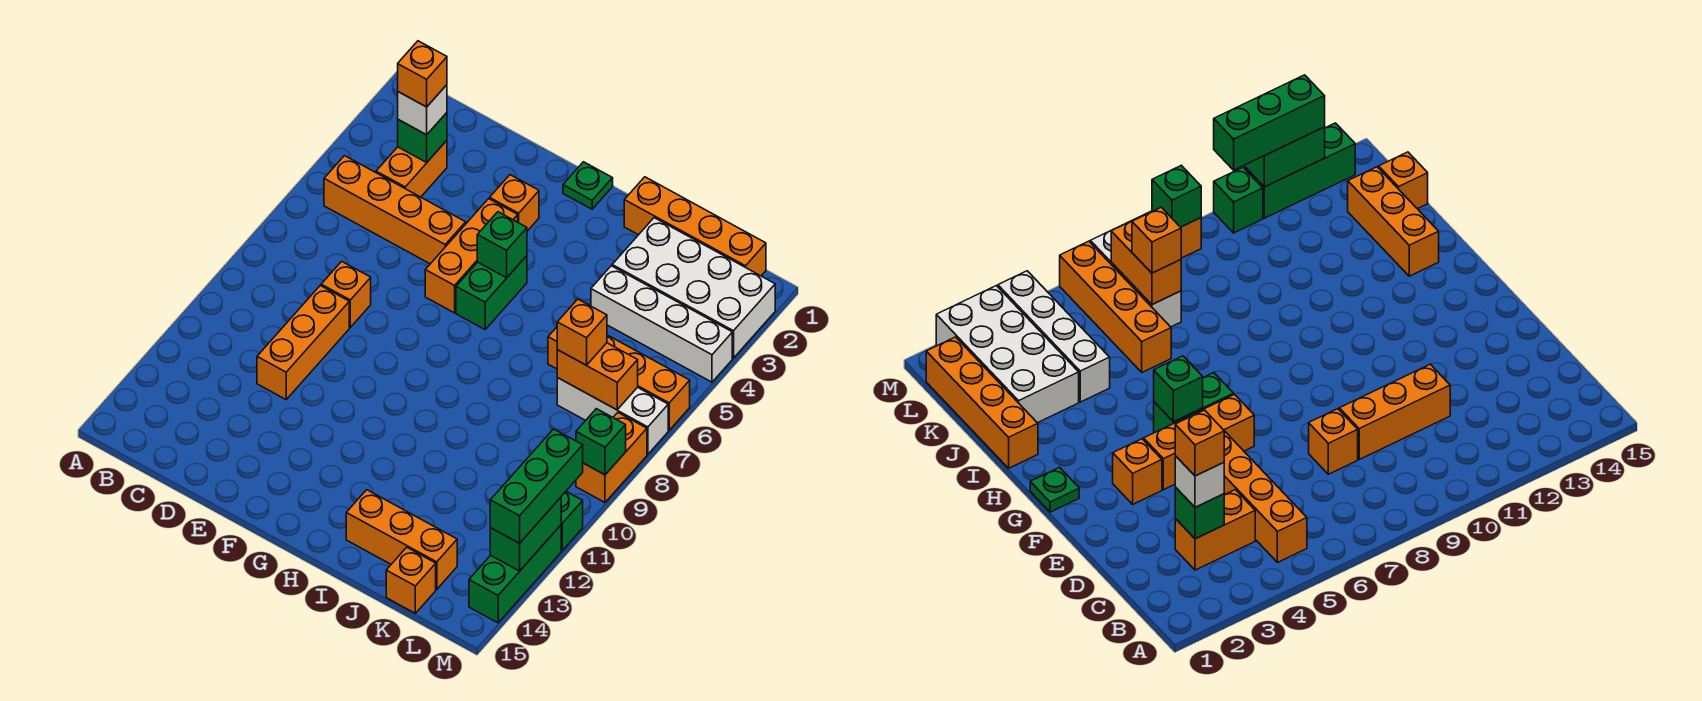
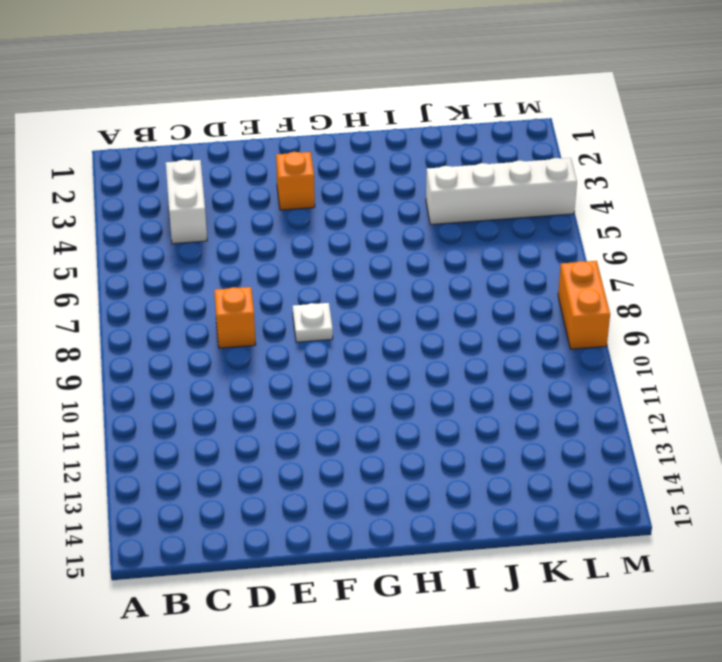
white brick C3:C4 level 1 -> orange brick C3:C4 level 1
white plate F8 level 1 -> none
none -> orange brick B5:E5 level 1
none -> orange brick D9:D11 level 1
none -> orange brick F4:F6 level 1

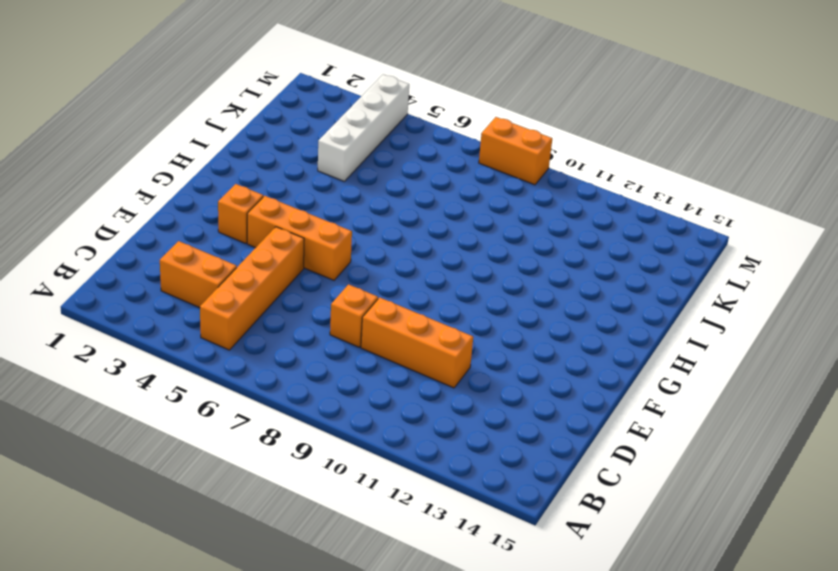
none -> green plate G1 level 1
none -> green brick G5:G6 level 1
none -> orange brick I1:L1 level 1

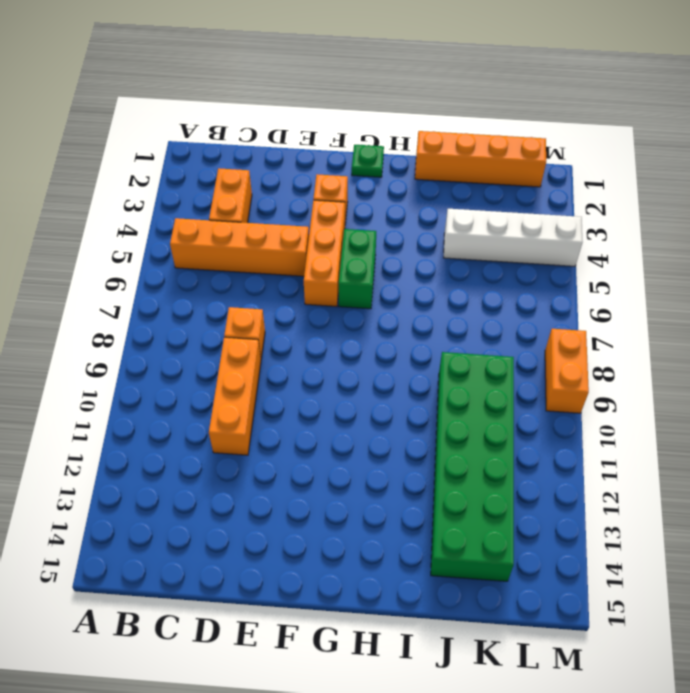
green brick J9:K14 level 1 -> orange brick I14:K14 level 1
none -> white brick J2:M3 level 1
none -> orange brick J6:M6 level 1
none -> white brick K7:M7 level 1

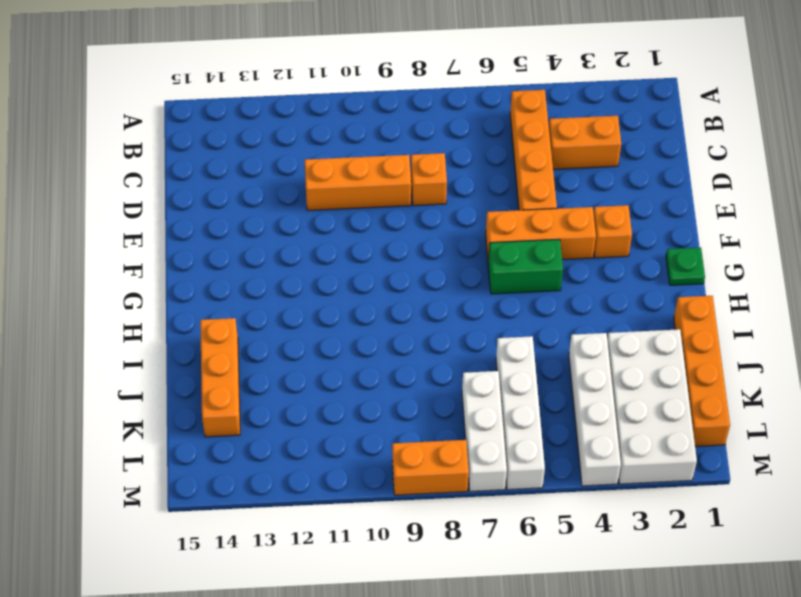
white brick J6:M6 level 1 -> orange brick J6:M6 level 1
none -> orange brick K15 level 1
none -> green brick M11 level 1
none -> green brick M12:M14 level 1

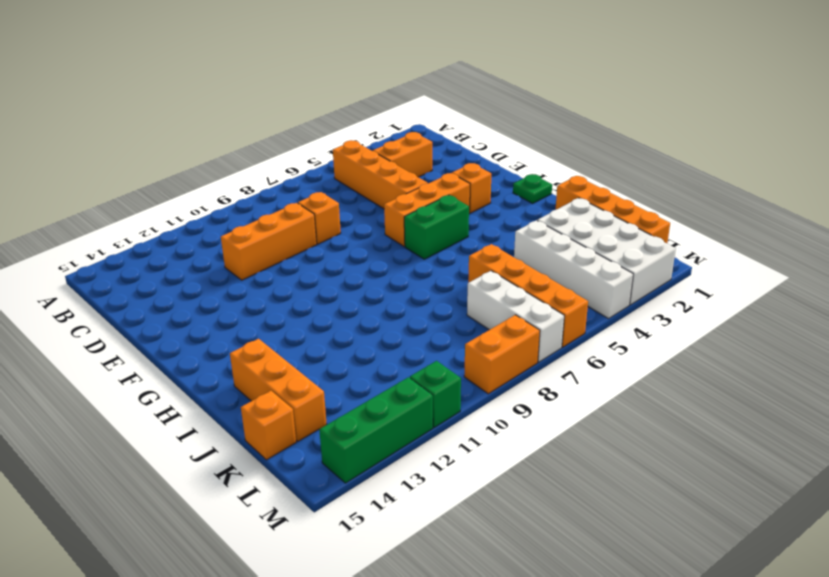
none -> green brick C3 level 2
none -> green brick G5 level 2
none -> orange brick K7:L7 level 2

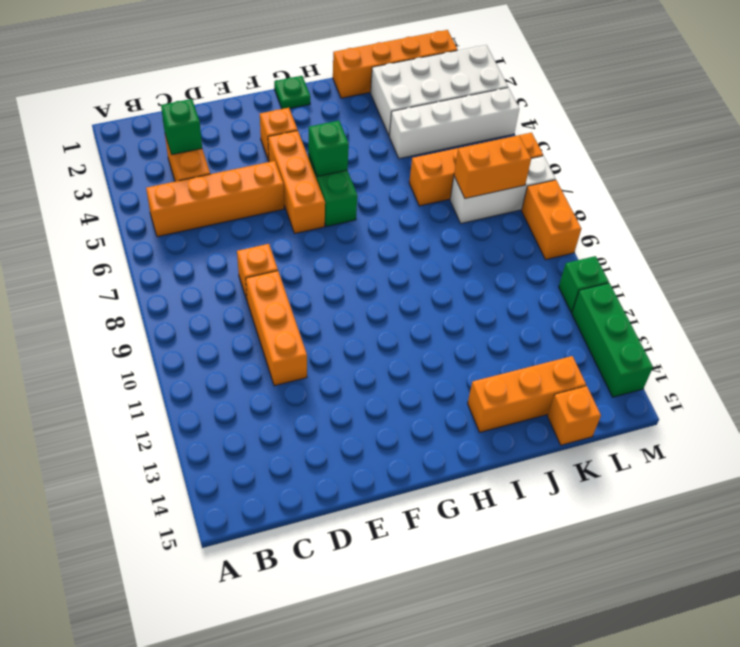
none -> green brick M9 level 2
none -> green brick M12:M13 level 2
none -> white brick C3 level 3

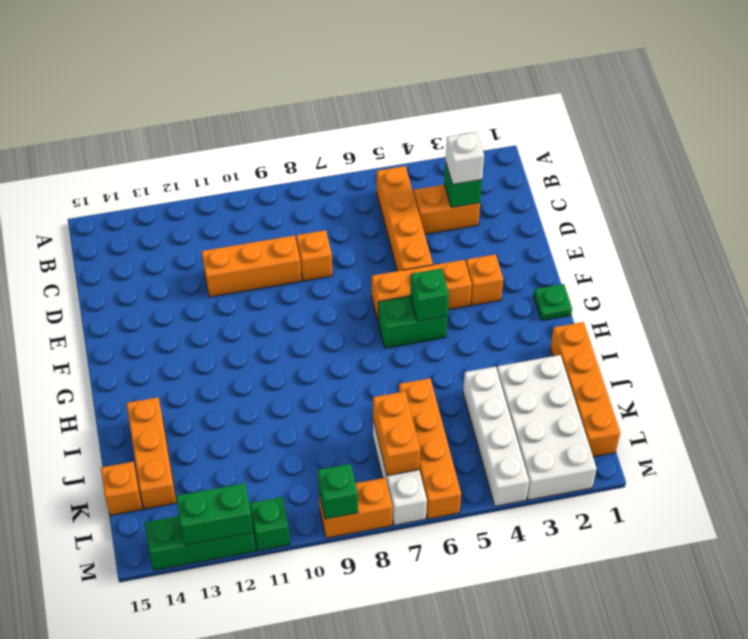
none -> orange brick K7 level 3
none -> green brick M11:M13 level 3
none -> orange brick C3 level 4

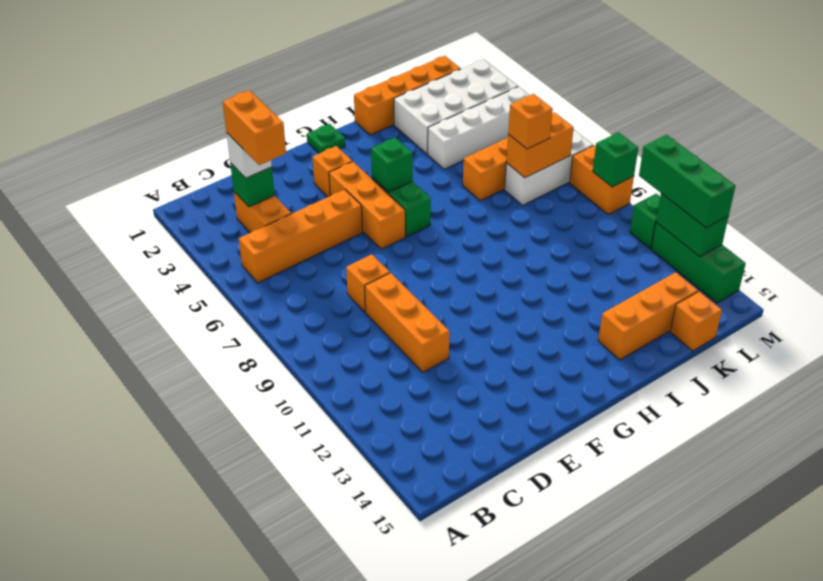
orange brick C3:C4 level 4 -> orange brick C3 level 4

